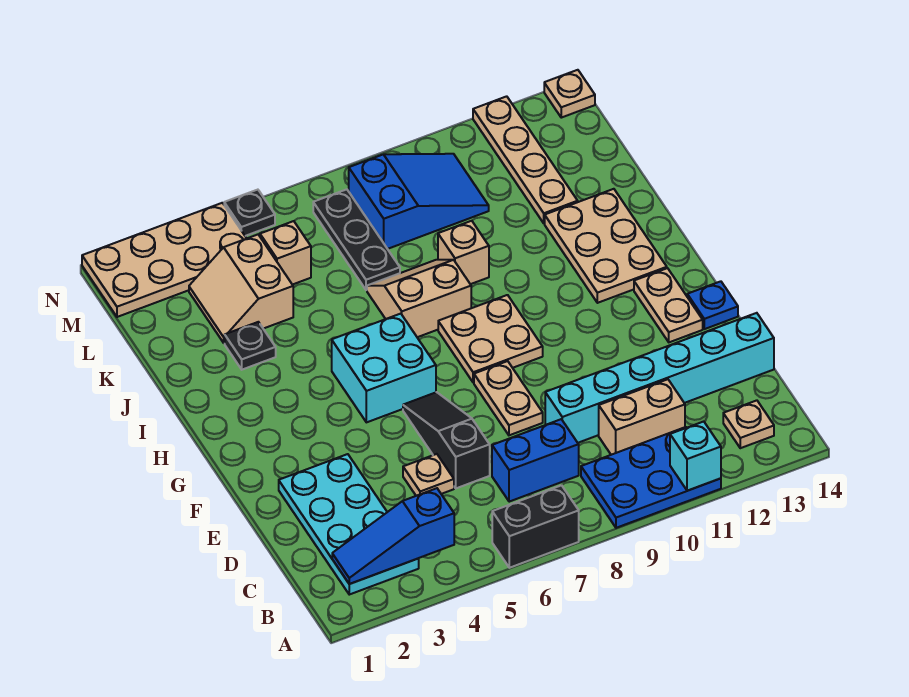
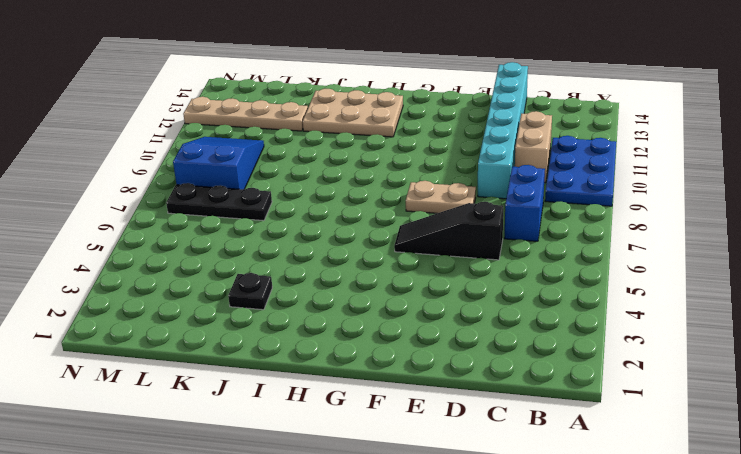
none -> black brick A6:A7 level 1
none -> cyan plate B2:E3 level 1
none -> tan plate B13 level 1

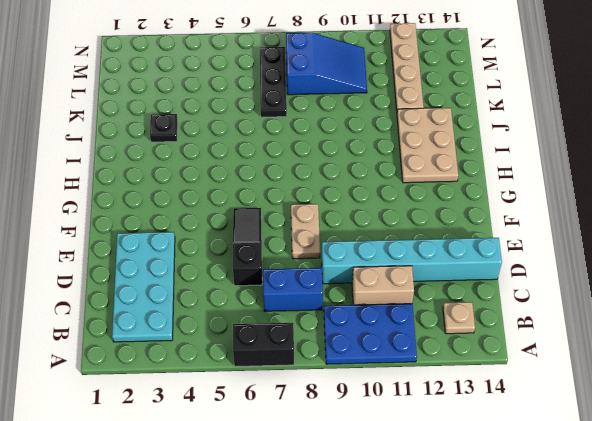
none -> tan plate D5 level 1
none -> tan plate F13:G13 level 1
none -> blue plate F14 level 1

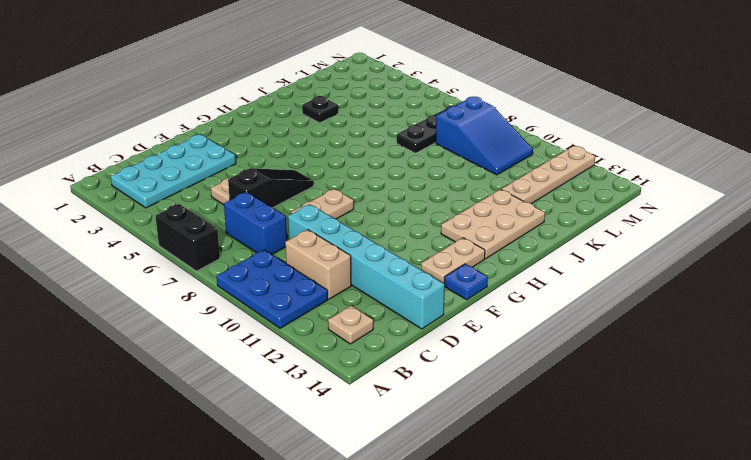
none -> cyan brick G5:H6 level 1
none -> tan plate G8:H9 level 1
none -> tan slope I7:J8 level 1 top I

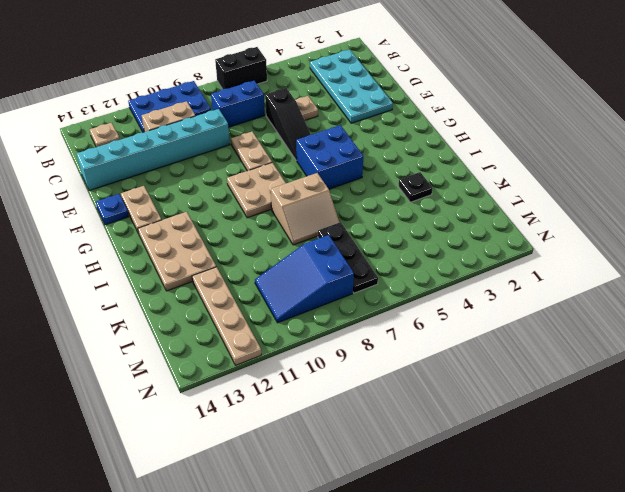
blue brick G5:H6 level 1 -> cyan brick G5:H6 level 1
none -> tan brick J9 level 1
none -> tan slope K3:L4 level 1 top 4
none -> tan brick L5 level 1

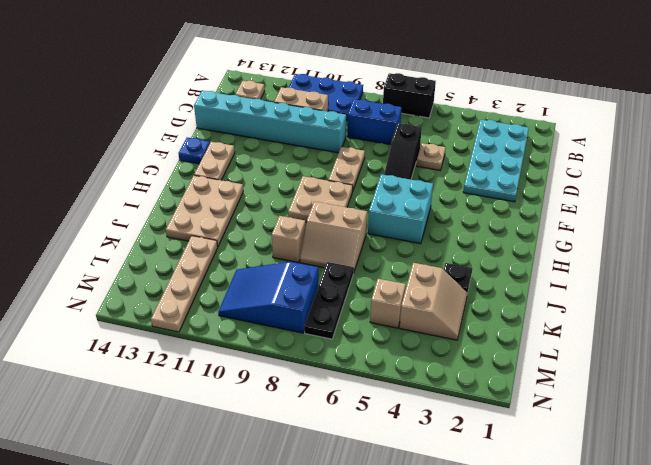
none -> tan plate M1:N4 level 1
none -> black plate N5 level 1
none -> tan plate N14 level 1

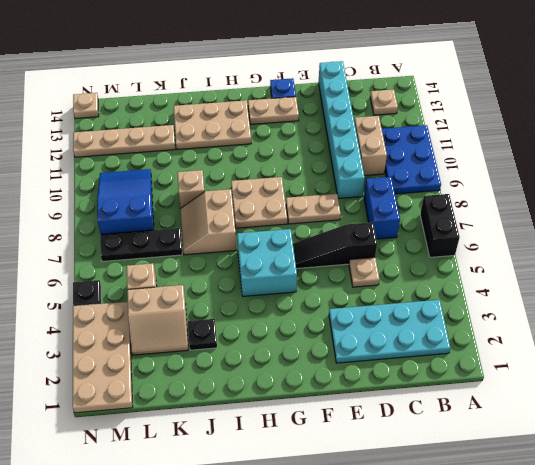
none -> cyan brick A11 level 2
none -> blue slope B2:B4 level 2 top 4

